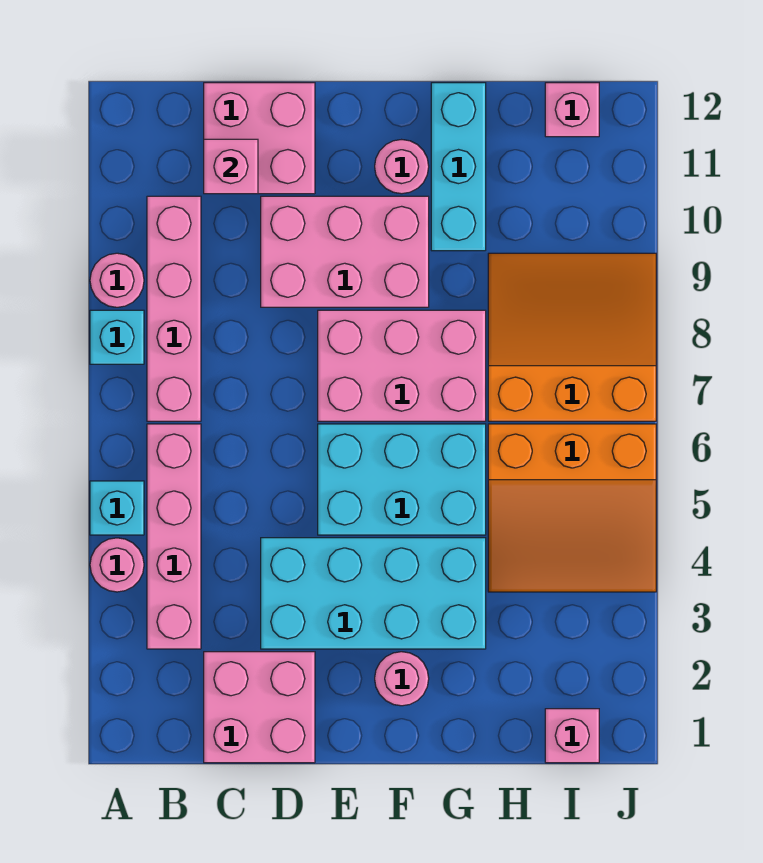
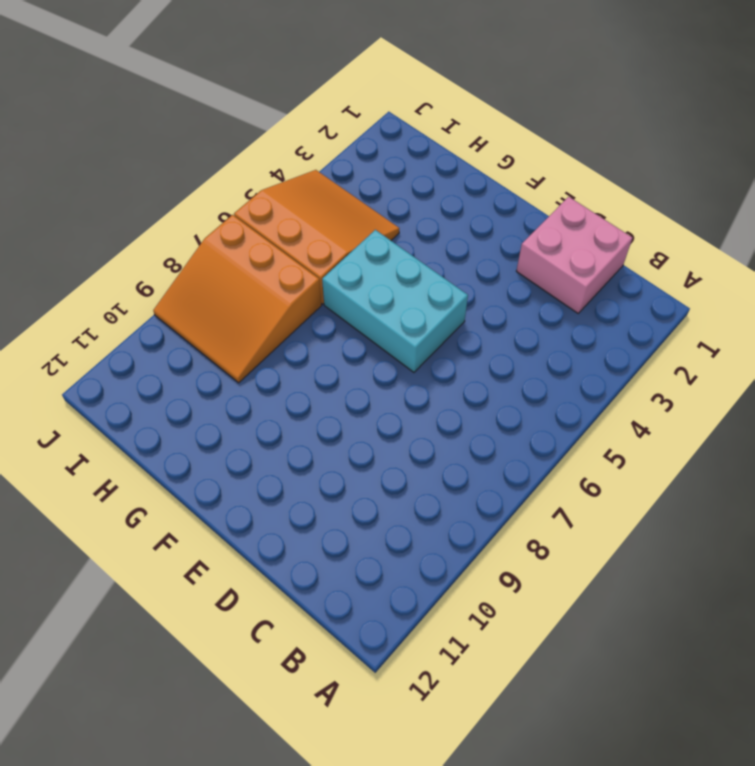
none -> pink round brick A4 level 1
none -> cyan brick A5 level 1
none -> cyan brick A8 level 1

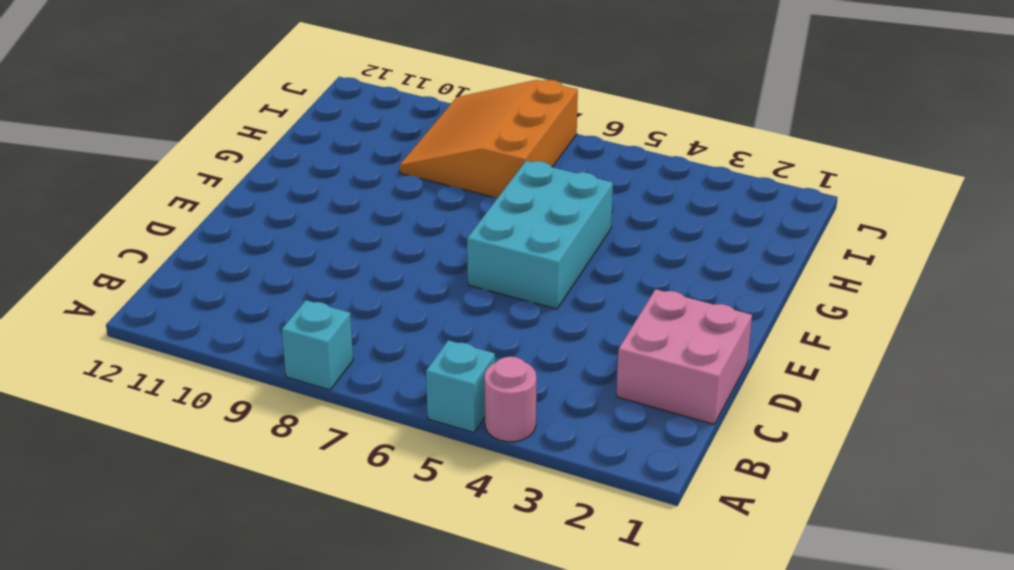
none -> pink round brick A9 level 1
none -> pink brick B3:B6 level 1
none -> pink brick B7:B10 level 1

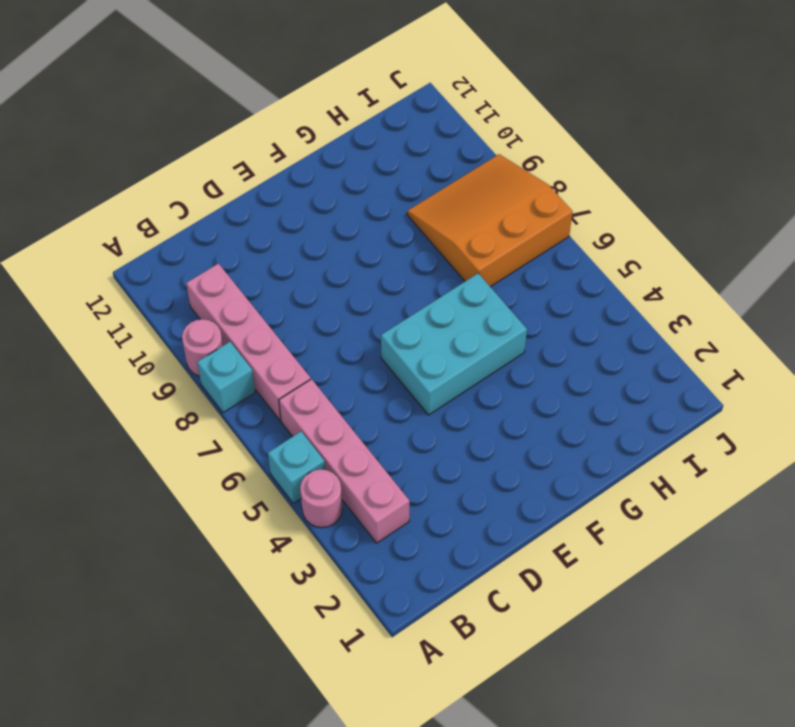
none -> pink brick C1:D2 level 1
none -> pink brick C11:D12 level 1
none -> cyan brick D3:G4 level 1

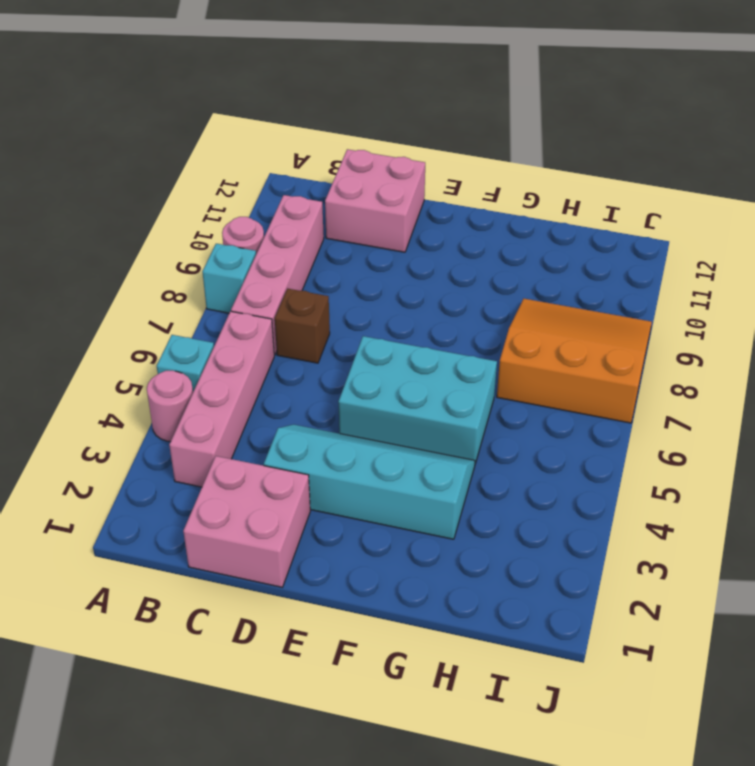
brown brick C7 level 1 -> none
cyan slope D3:G4 level 1 top 3 -> cyan brick D3:G4 level 1
none -> pink brick D9:F10 level 1
none -> pink brick E7:G8 level 1
none -> pink round brick F2 level 1

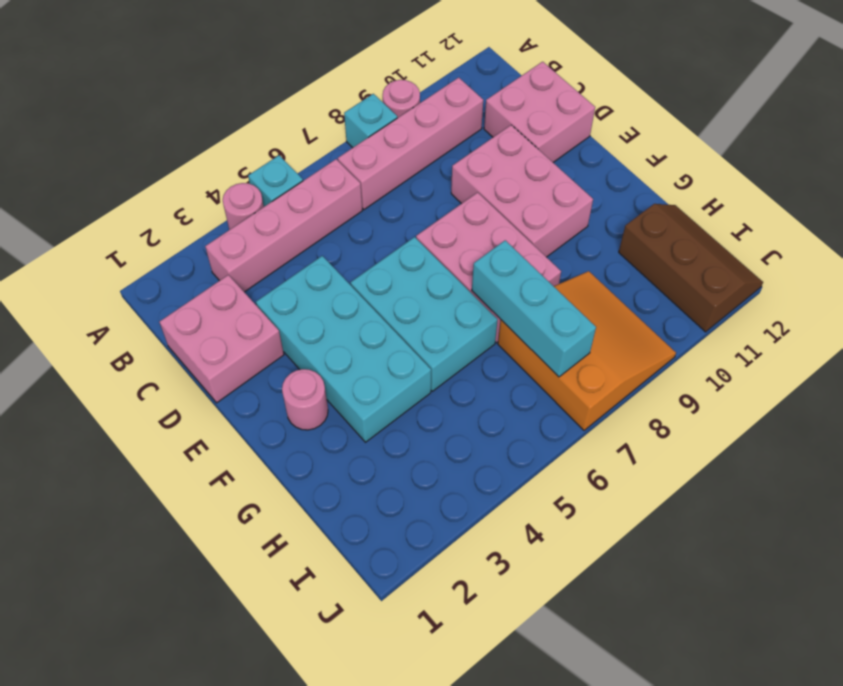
cyan brick G7:I7 level 2 -> cyan brick G10:G12 level 1
brown slope H11:J12 level 1 top 11 -> pink brick I12 level 1
none -> pink round brick F11 level 1
none -> orange slope H4:J6 level 1 top 6
none -> pink brick I1 level 1

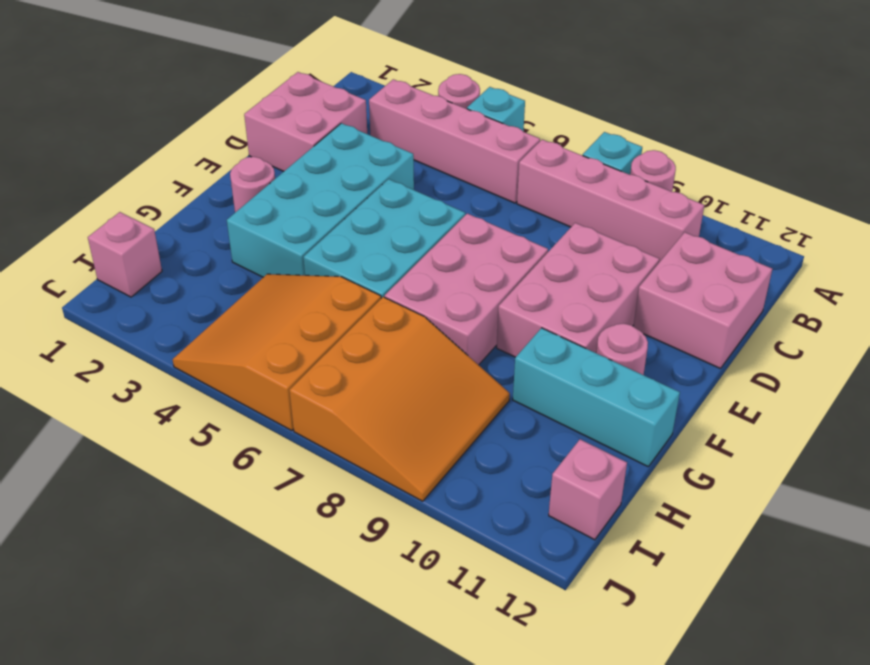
none -> pink brick C11 level 2

